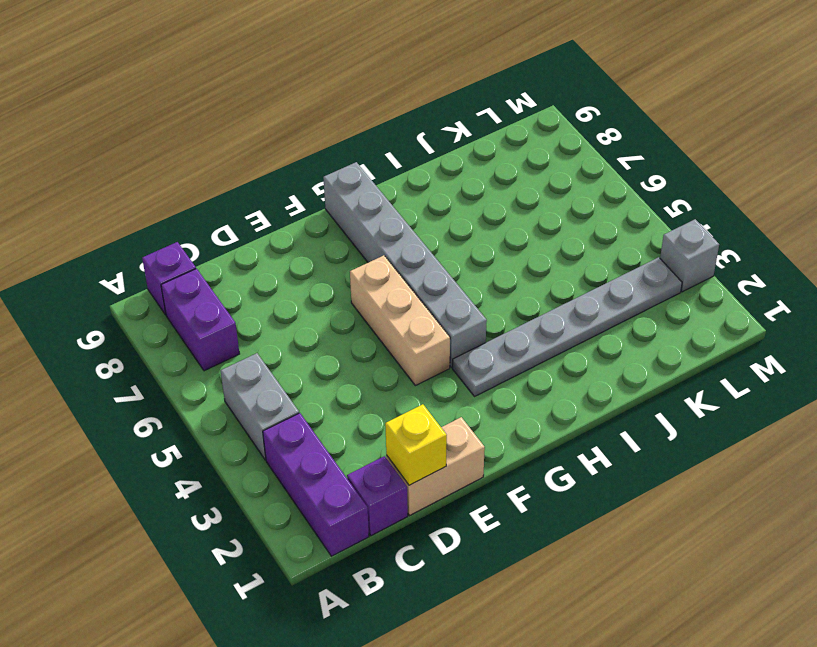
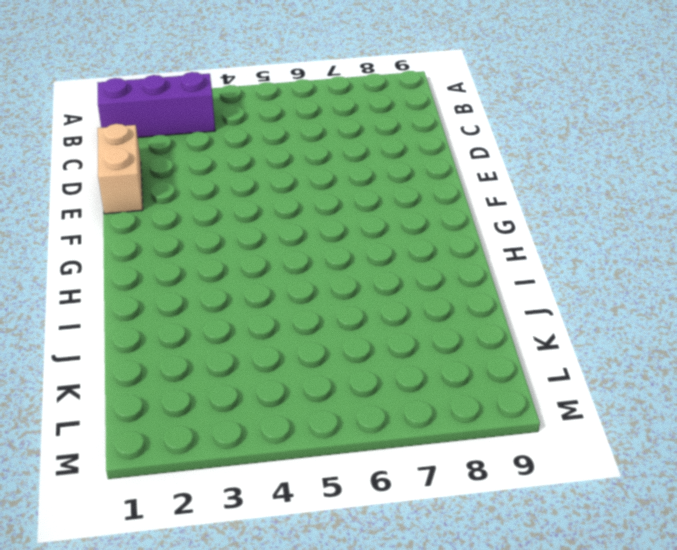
none -> grey brick B4:B5 level 1
none -> purple brick B7:B8 level 1

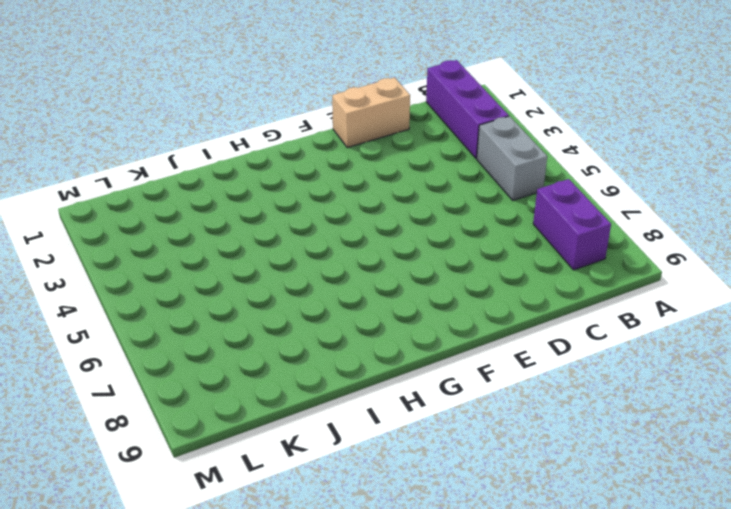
none -> purple brick B9 level 1
none -> purple brick C1 level 1

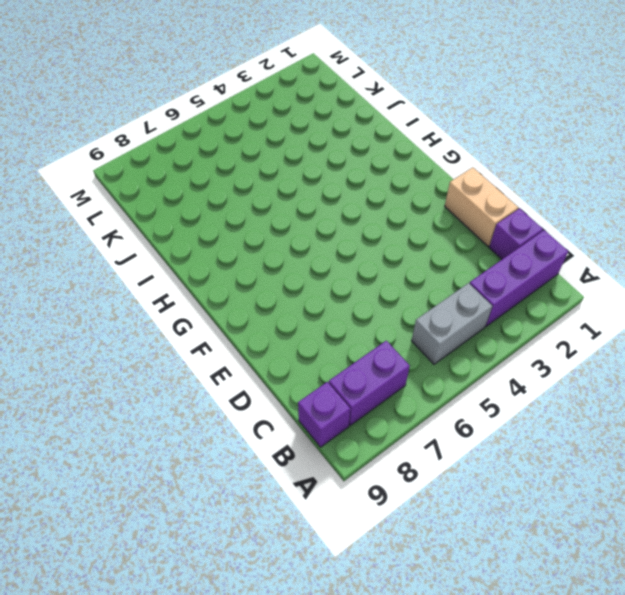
none -> tan brick F4:F6 level 1
none -> grey plate G3:L3 level 1

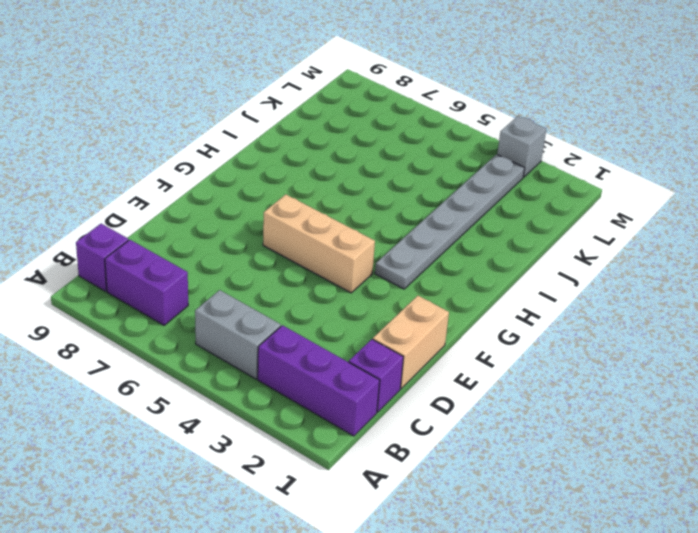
none -> grey brick G4:G9 level 1
none -> yellow brick D1 level 2

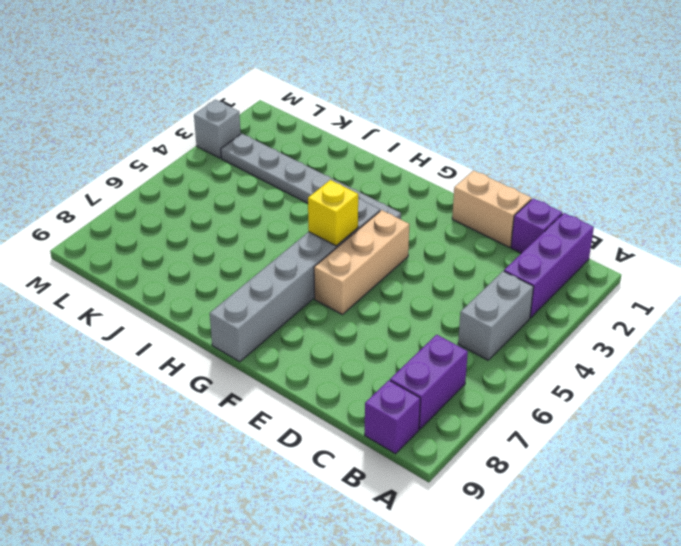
yellow brick G5 level 2 -> yellow brick D1 level 2

